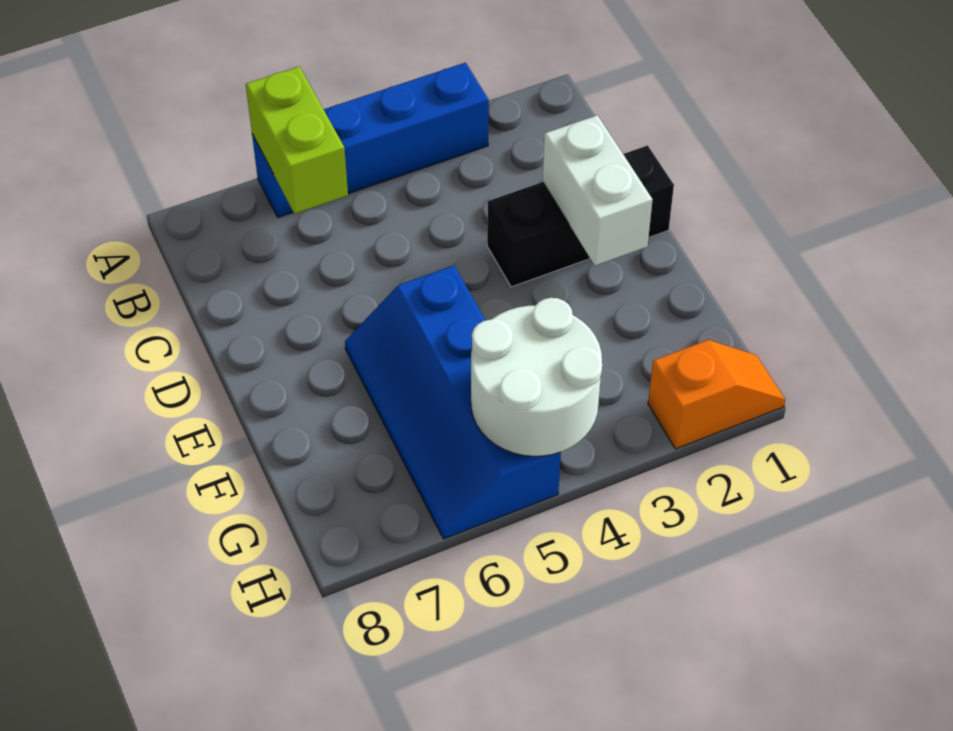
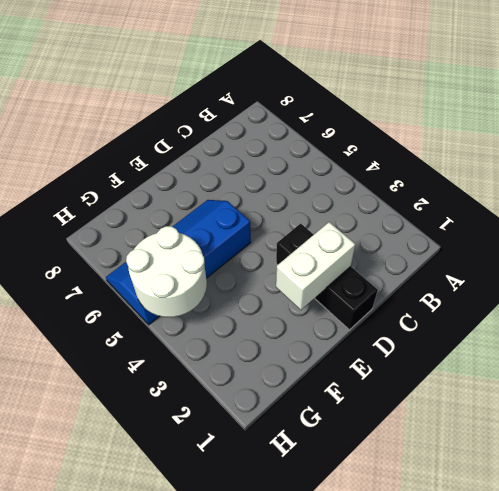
none -> blue brick A3:A6 level 1
none -> orange slope H1:H2 level 1 top 2

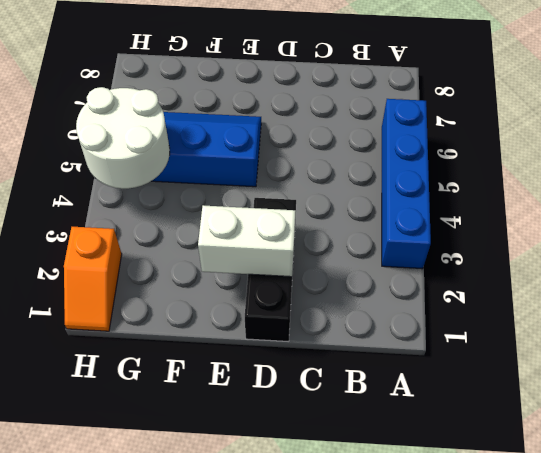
none -> lime brick A6:B6 level 2

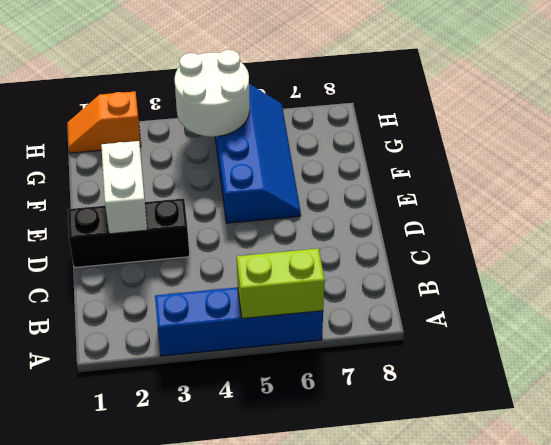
lime brick A5:A6 level 2 -> lime brick A6:B6 level 2

